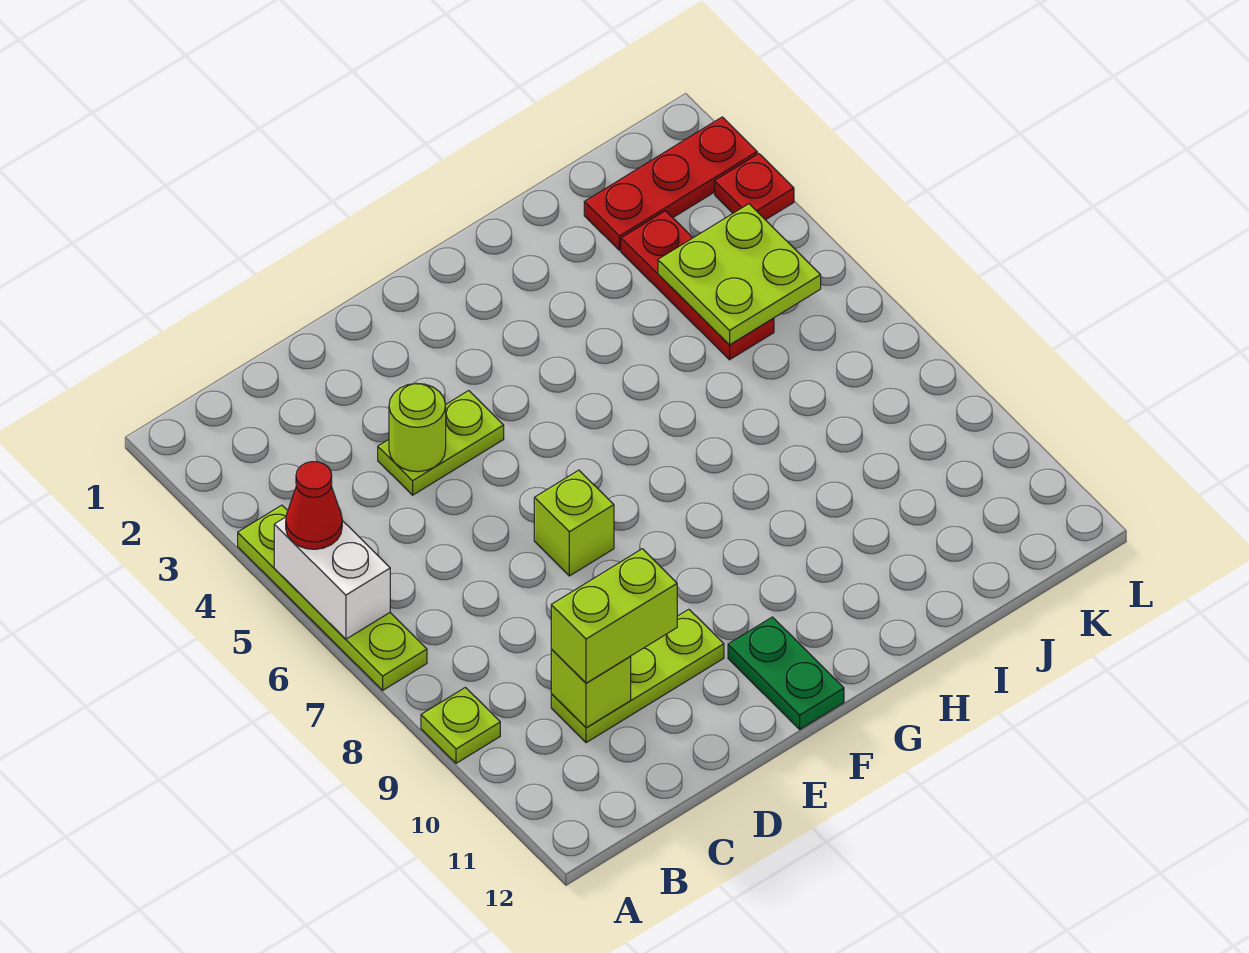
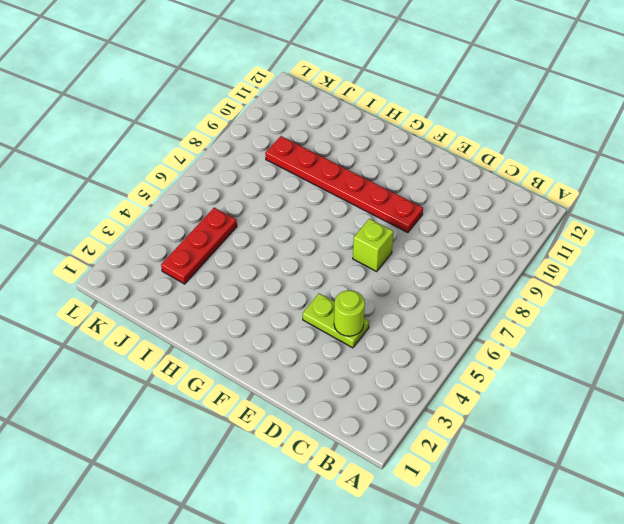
red plate E9:J9 level 1 -> none
none -> lime plate A4:A7 level 1
none -> lime plate A9 level 1
none -> lime plate C10:E10 level 1

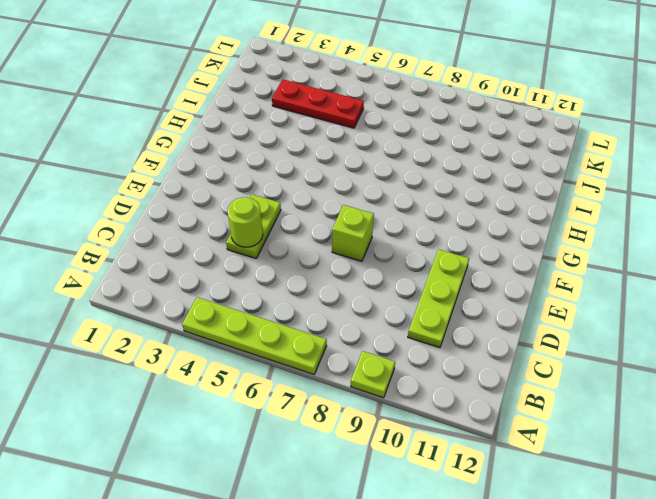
none -> green plate F11:F12 level 1
none -> red plate J2:L2 level 1
none -> red plate L3 level 1

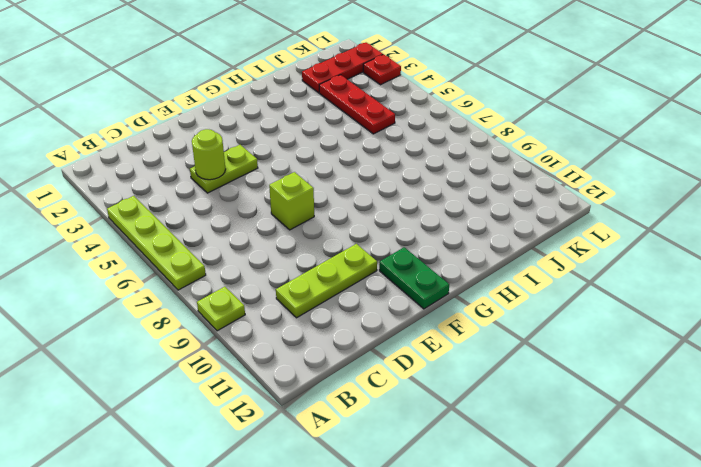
none -> white brick A5:A6 level 2
none -> lime brick C10 level 2
none -> lime plate J4:K5 level 2

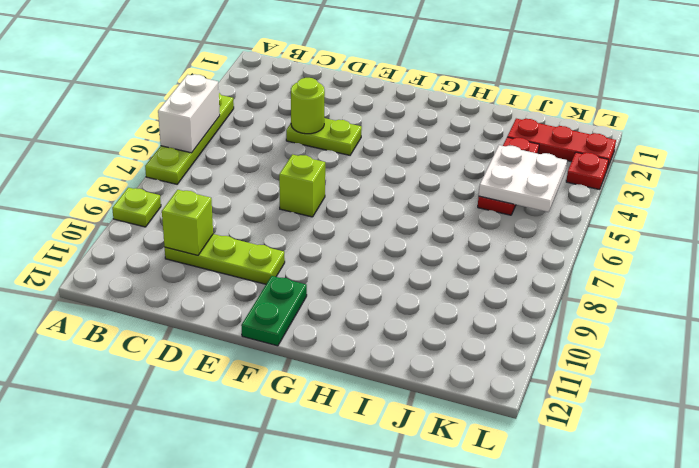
white plate J4:K5 level 2 -> lime plate J4:K5 level 2
none -> red cone A5 level 3
none -> lime brick C10:D10 level 3

